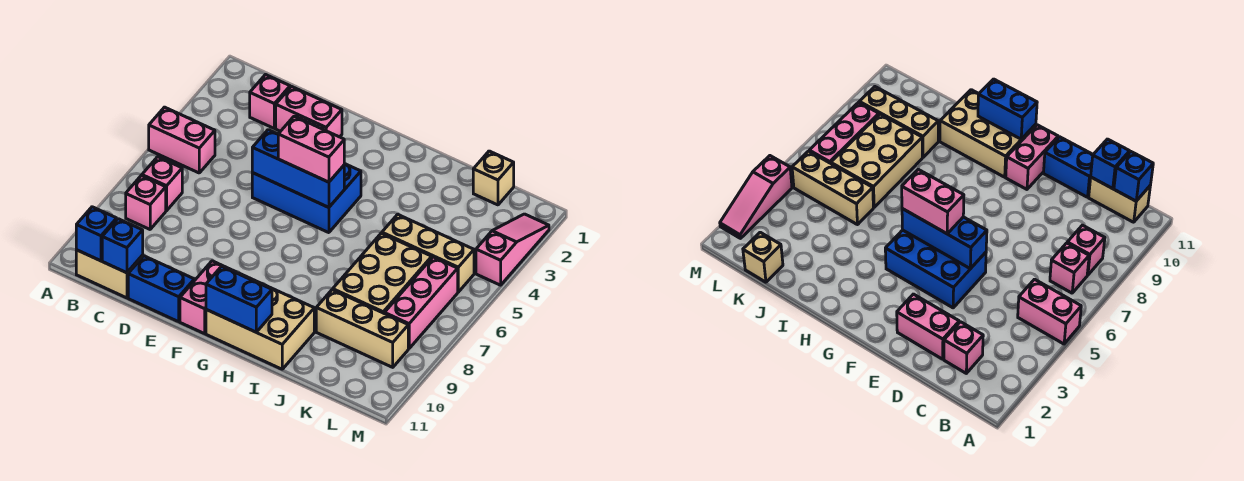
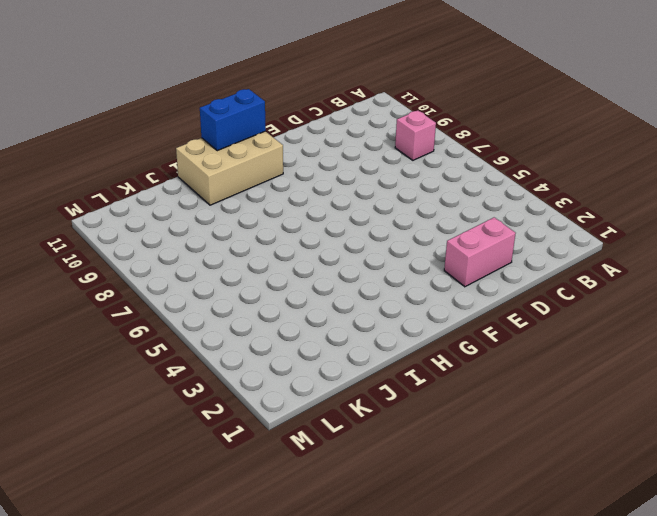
none -> pink brick A5:B5 level 1
none -> pink brick B7 level 1
none -> tan brick B11:C11 level 1

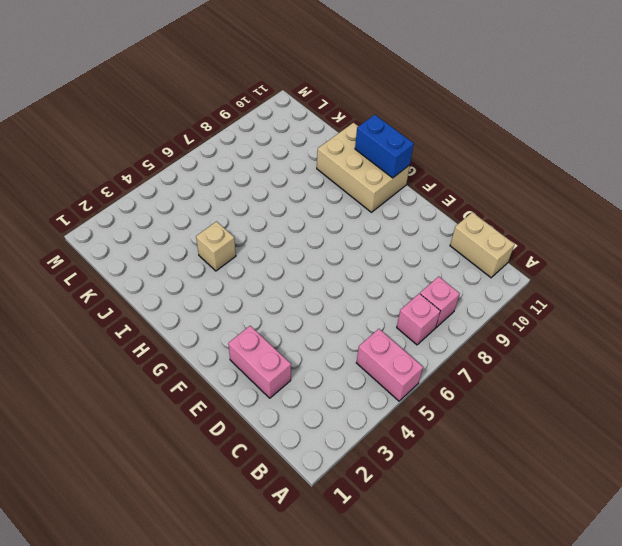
tan brick I4 level 1 -> tan brick K1 level 1
none -> pink brick C2 level 1
none -> blue brick D11:E11 level 1
none -> blue brick E4:G5 level 1

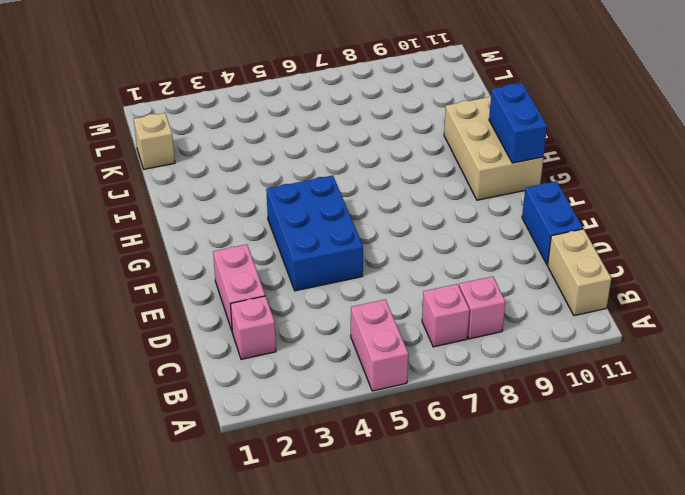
none -> pink brick F10:F11 level 1
none -> tan brick J5:L5 level 1
none -> tan brick J6:K8 level 1

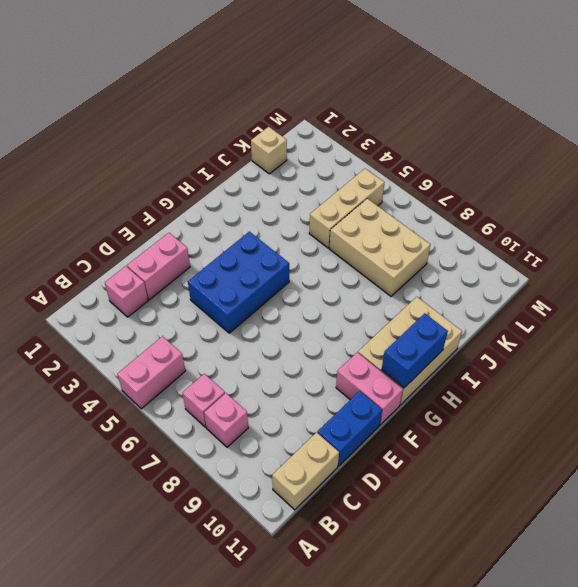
none -> tan brick J9:L9 level 1
none -> pink brick L6:L8 level 1
none -> pink slope M2:M4 level 1 top 4

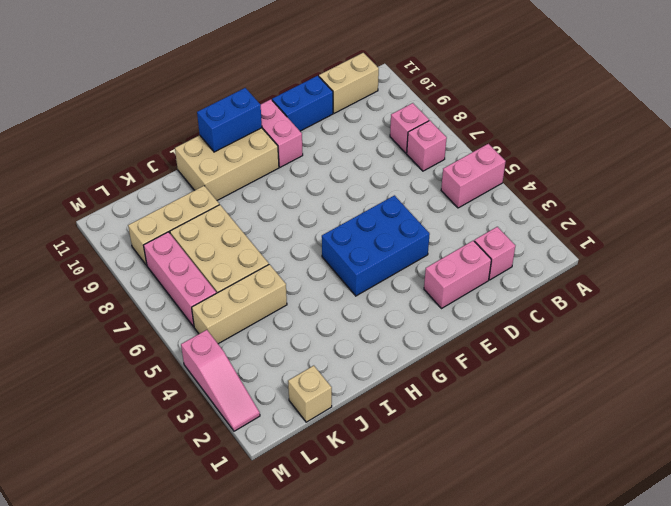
none -> blue brick B11 level 2
none -> blue brick C11 level 2
none -> blue brick E5:G5 level 2

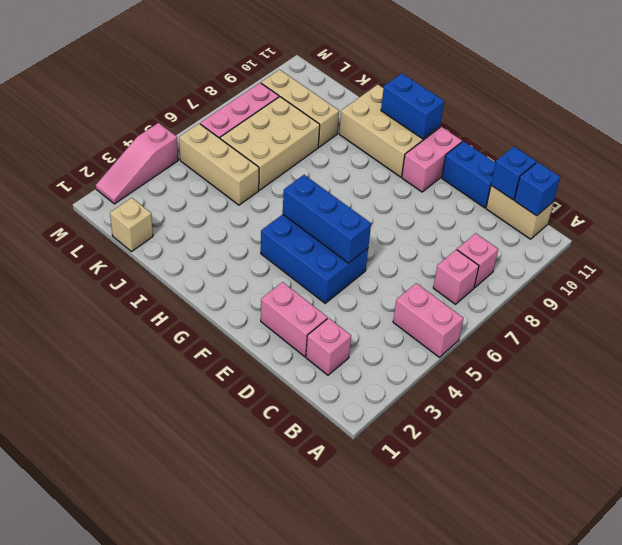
none -> pink brick F5:G5 level 3

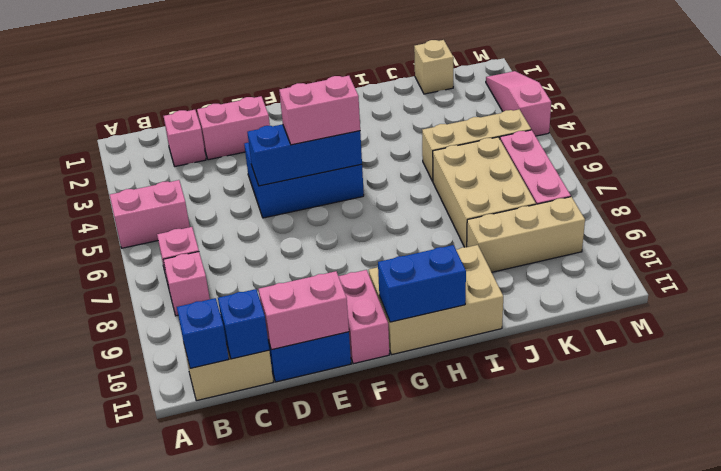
pink brick D11:E11 level 2 -> none

